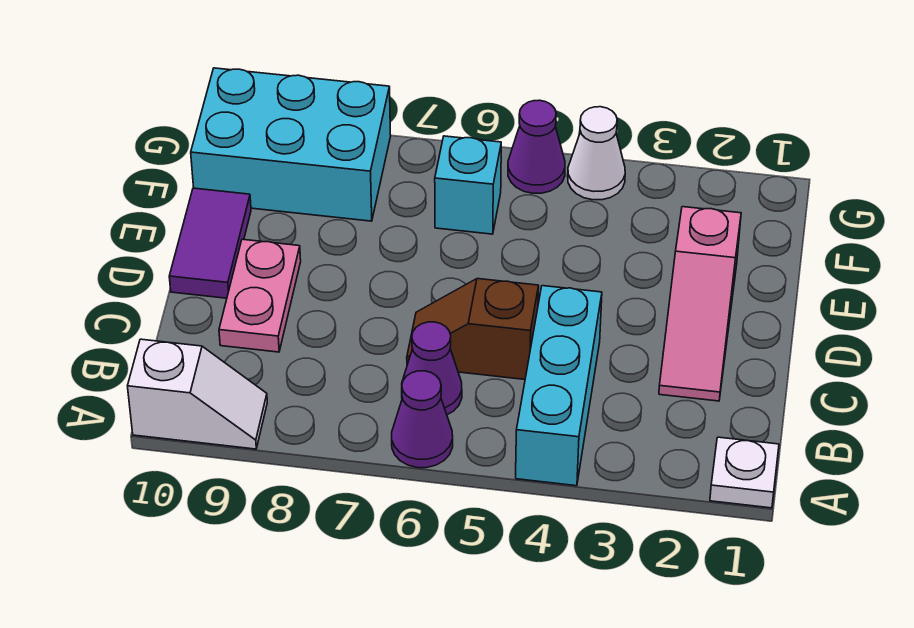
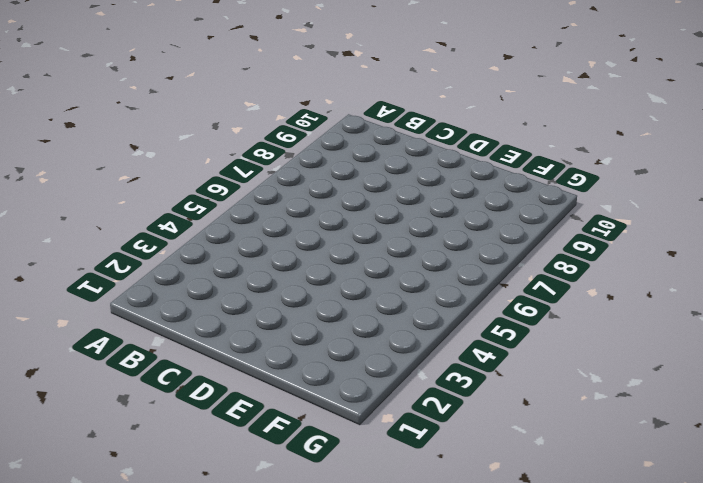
none -> white plate A1 level 1
none -> cyan brick A4:C4 level 1
none -> purple cone A6 level 1

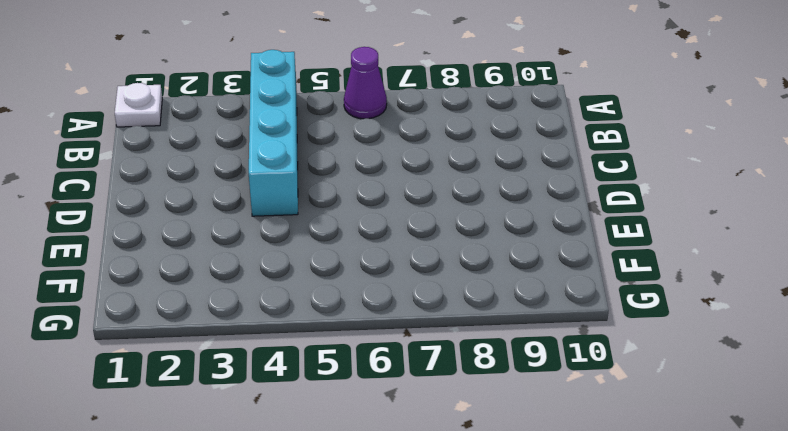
cyan brick A4:D4 level 1 -> cyan brick A4:C4 level 1
none -> white slope A9:A10 level 1 top 10
none -> purple cone B6 level 1
none -> pink slope C2:E2 level 1 top E

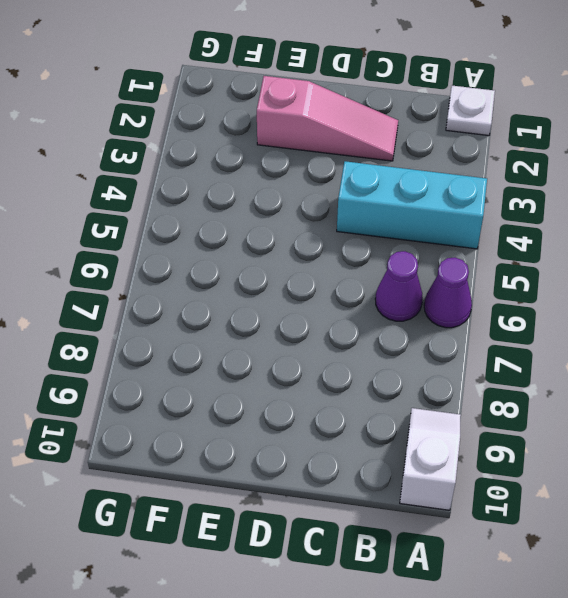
none -> brown slope C5:C6 level 1 top 5
none -> pink plate C9:D9 level 1
none -> purple tile D10:E10 level 1

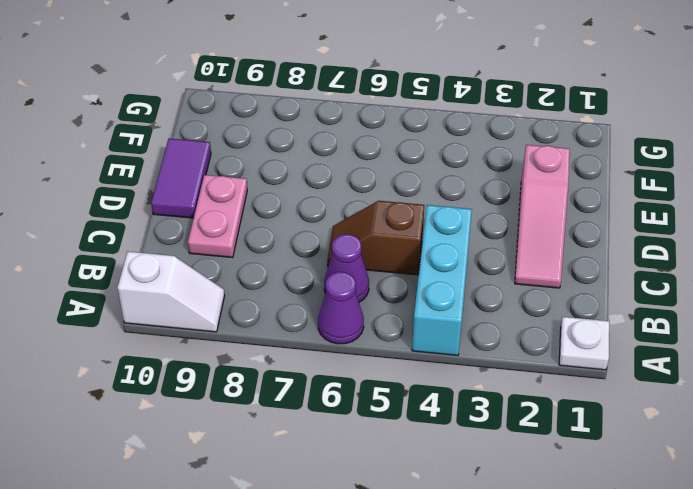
none -> cyan brick F6 level 1
none -> cyan brick F8:G10 level 1
none -> white cone G4 level 1

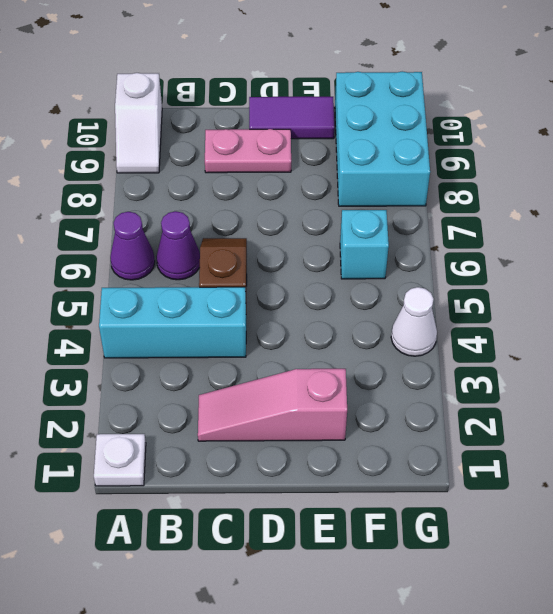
none -> purple cone G5 level 1

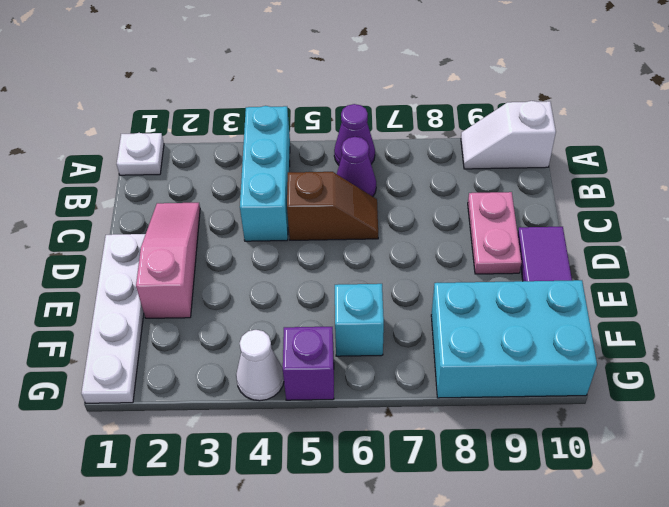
white plate D1:G1 level 1 -> none
purple brick G5 level 1 -> purple cone G5 level 1

